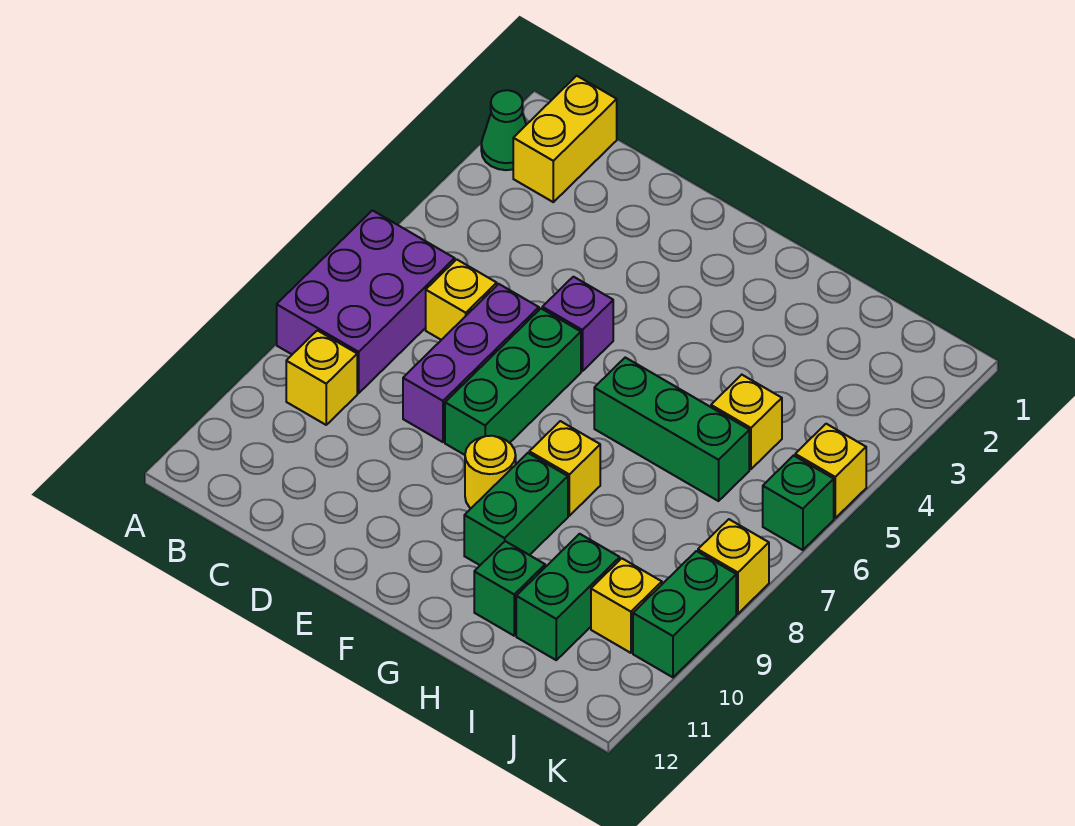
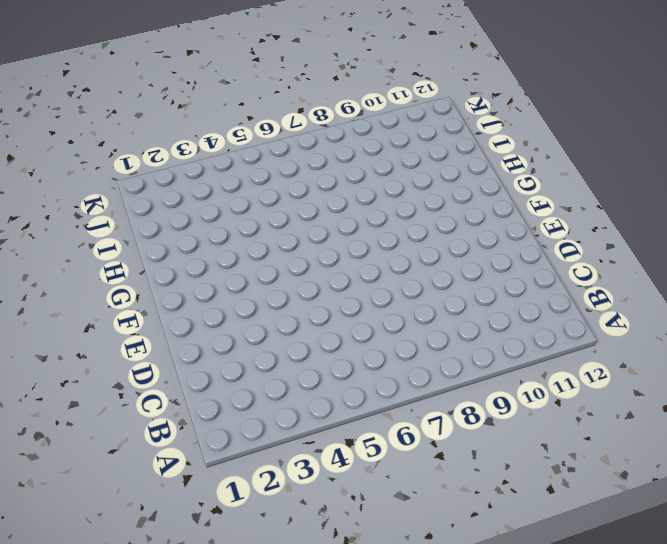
none -> green cone A2 level 1
none -> purple brick A6:B8 level 1
none -> yellow brick B1:B2 level 1

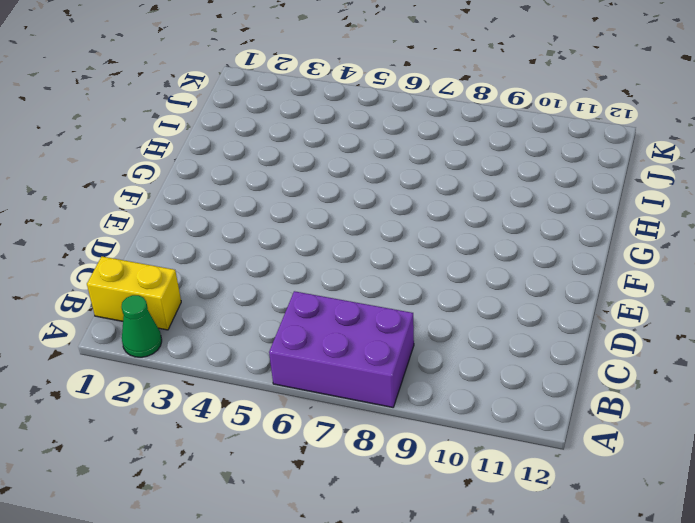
none -> yellow brick B9 level 1
none -> yellow brick C6 level 1
none -> purple brick D6:D8 level 1

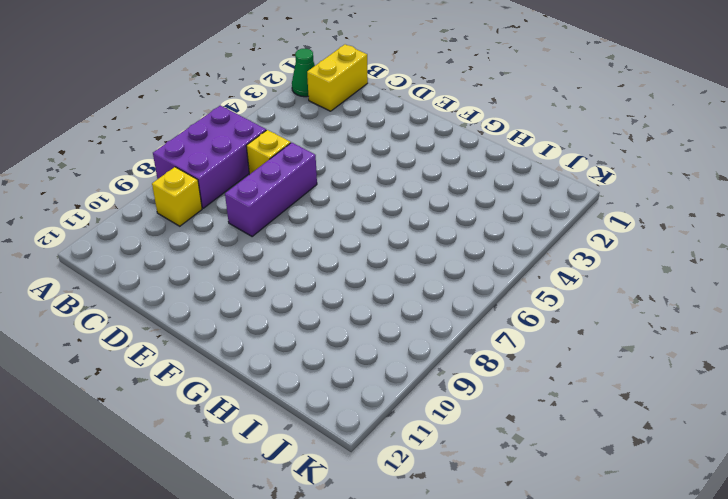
none -> purple brick E5 level 1
none -> green brick E6:E8 level 1
none -> yellow round brick F9 level 1

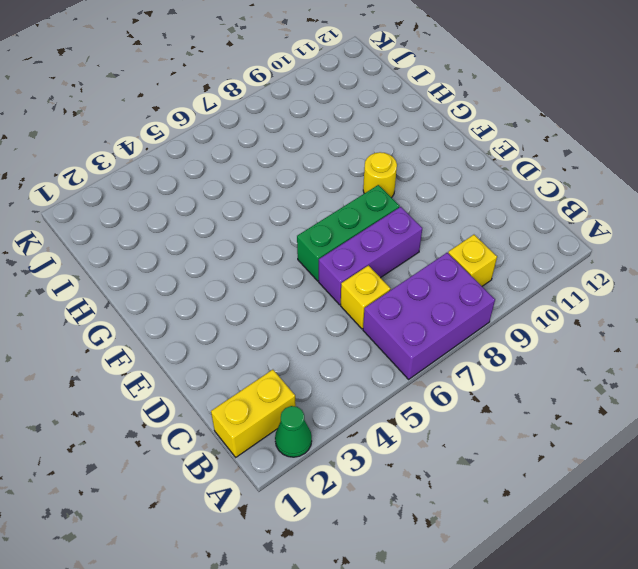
none -> purple brick E5 level 1
none -> green brick G6:I6 level 1
none -> yellow brick G8 level 1

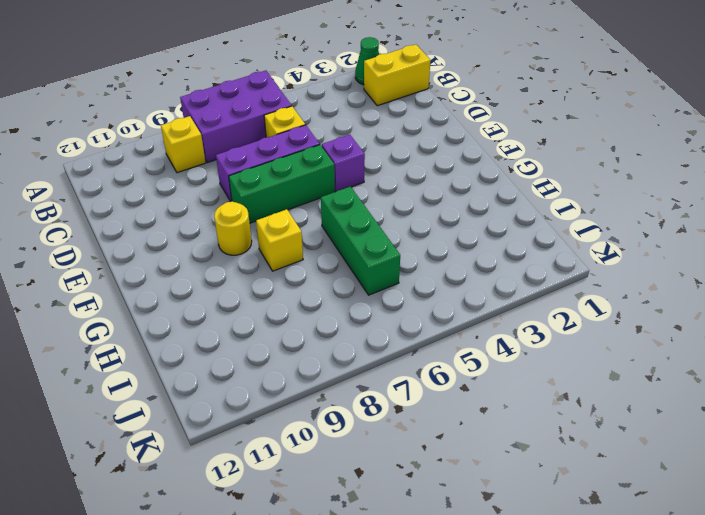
none -> green brick G9:G10 level 1
none -> green brick H11 level 1
none -> yellow brick I5 level 1

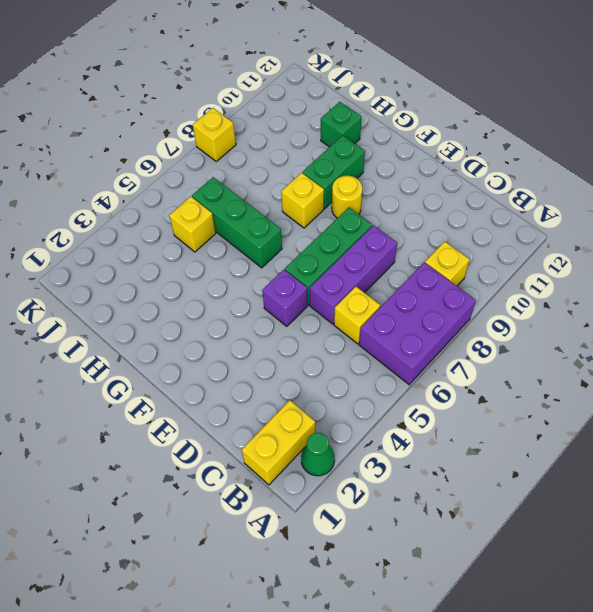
none -> green brick I10:I11 level 1
none -> yellow brick J10 level 1
none -> yellow brick K5 level 1

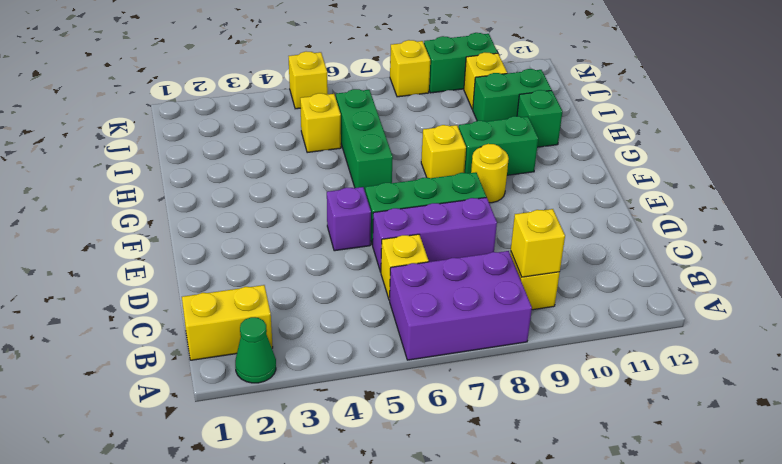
yellow brick B9 level 2 -> none
none -> green brick K6 level 1

